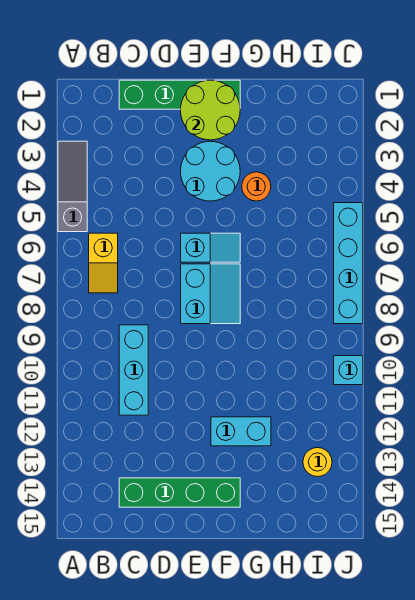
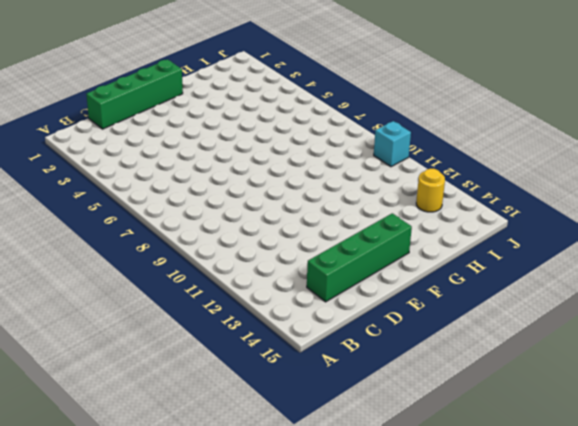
none -> grey slope A3:A5 level 1 top 5
none -> yellow slope B6:B7 level 1 top 6
none -> cyan brick C9:C11 level 1

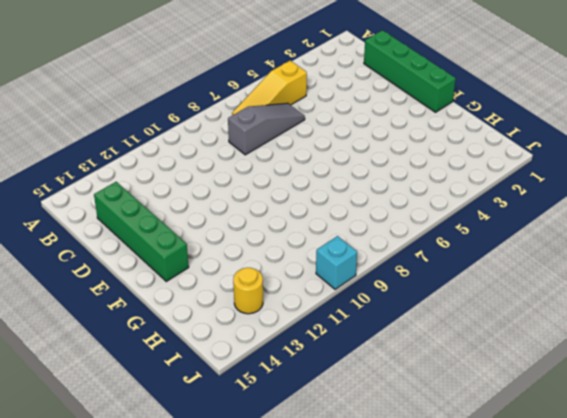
yellow slope B5:B7 level 1 top 5 -> yellow slope B6:B7 level 1 top 6
grey slope C6:C8 level 1 top 8 -> grey slope A3:A5 level 1 top 5
none -> cyan brick C9:C11 level 1
none -> cyan round brick E3:F4 level 1
none -> cyan slope E6:F6 level 1 top E

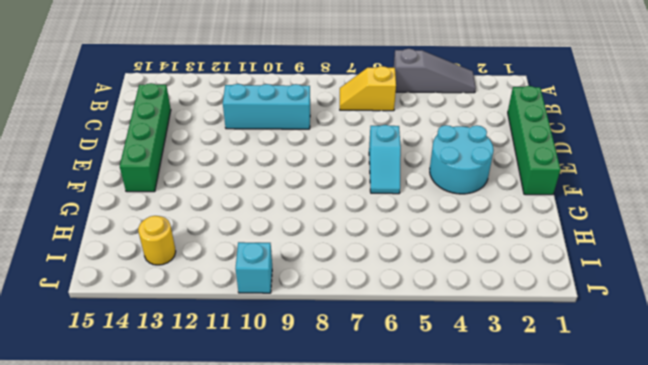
none -> cyan slope E7:F8 level 1 top E
none -> cyan brick F12:G12 level 1
none -> orange round brick G4 level 1

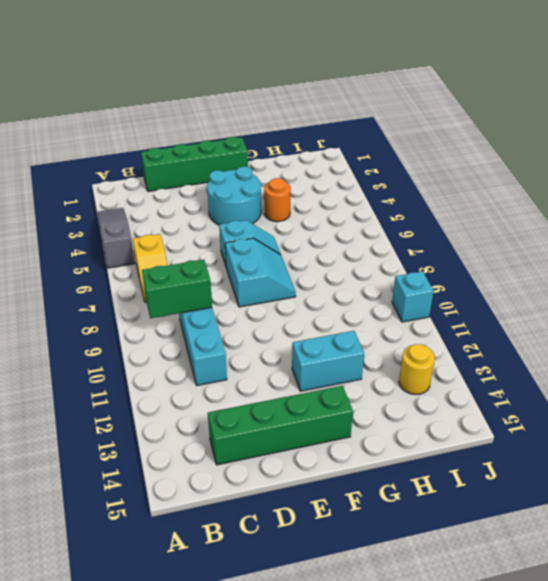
green brick B9:C9 level 2 -> none
none -> cyan brick J5:J8 level 1
none -> lime round brick E1:F2 level 2

